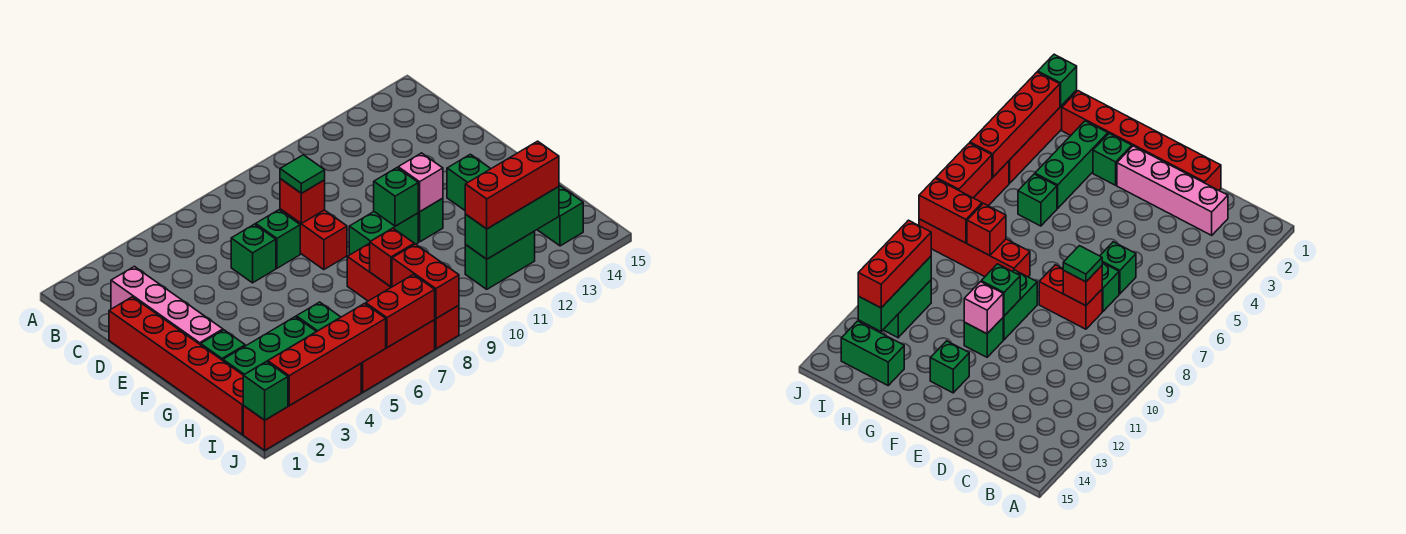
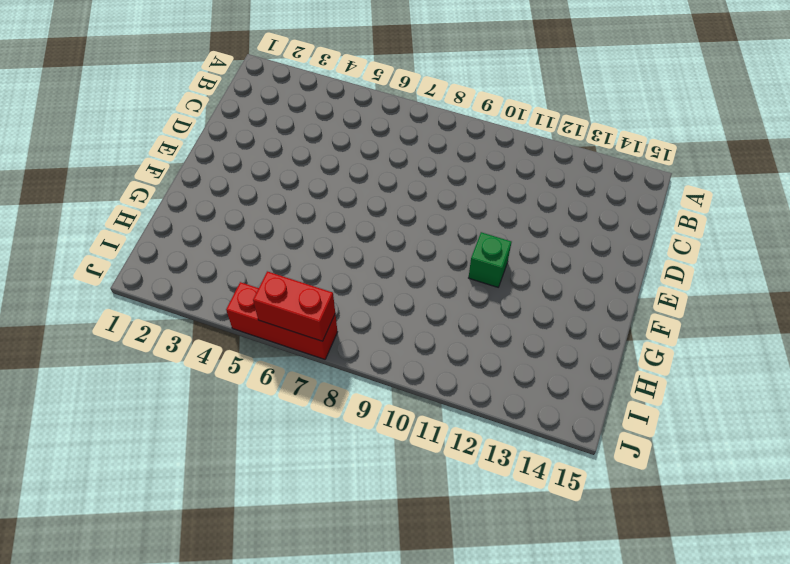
none -> pink brick C2:F2 level 1
none -> red brick D1:I1 level 1
none -> green brick D6 level 1

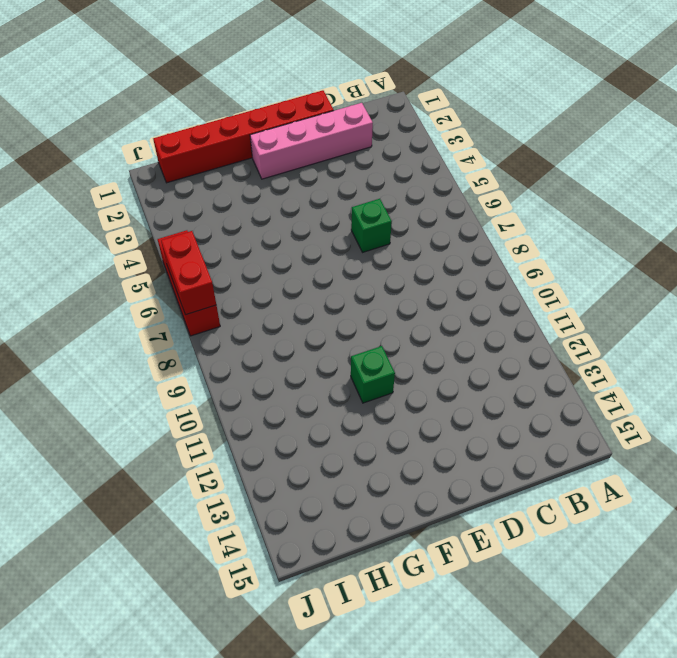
none -> green brick D7 level 1
none -> red brick D8:E8 level 1
none -> green brick F9:F10 level 1

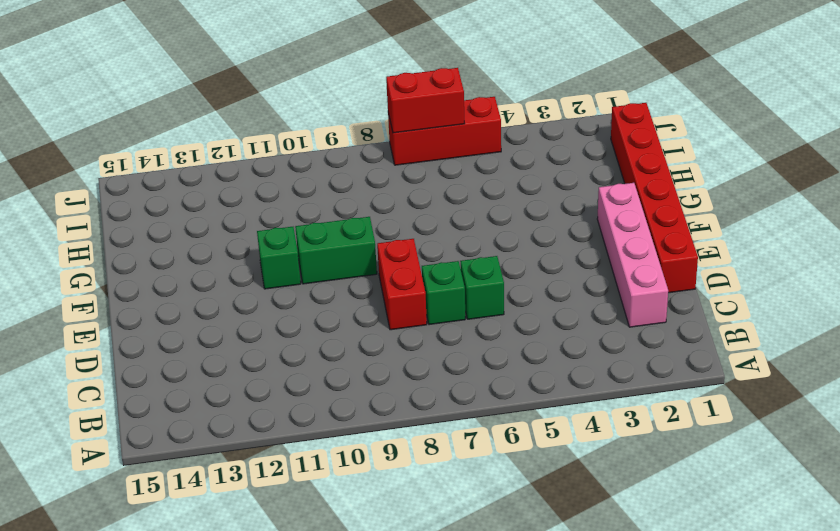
none -> green brick F13 level 1
none -> green brick G2 level 1
none -> red brick G8:J8 level 1

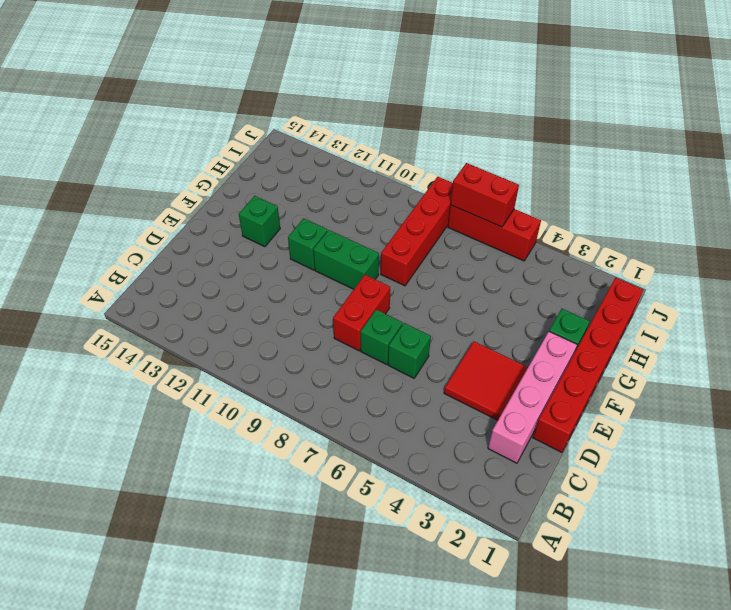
red tile D3:E4 level 1 -> none
none -> green brick H2:H4 level 1
none -> green brick H5 level 1
none -> green brick H14:I14 level 1

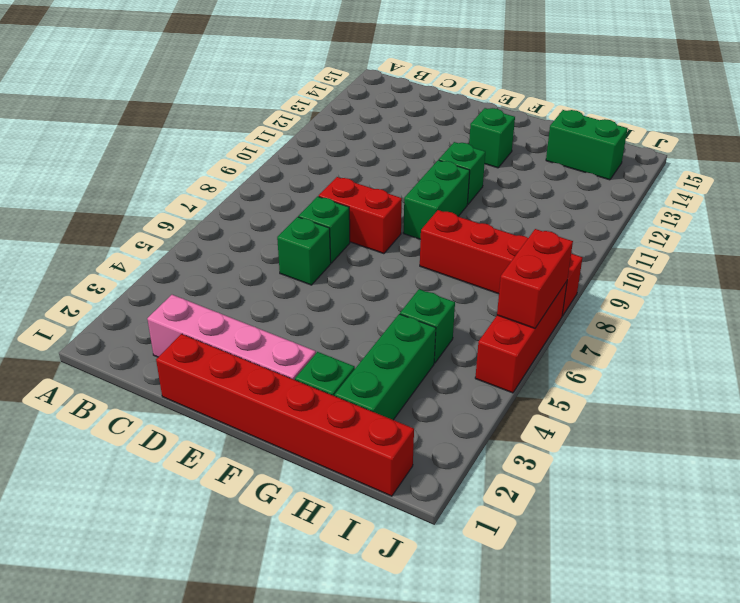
none -> green brick I11:I12 level 1
none -> red brick J1:J4 level 1
none -> red brick D8 level 2

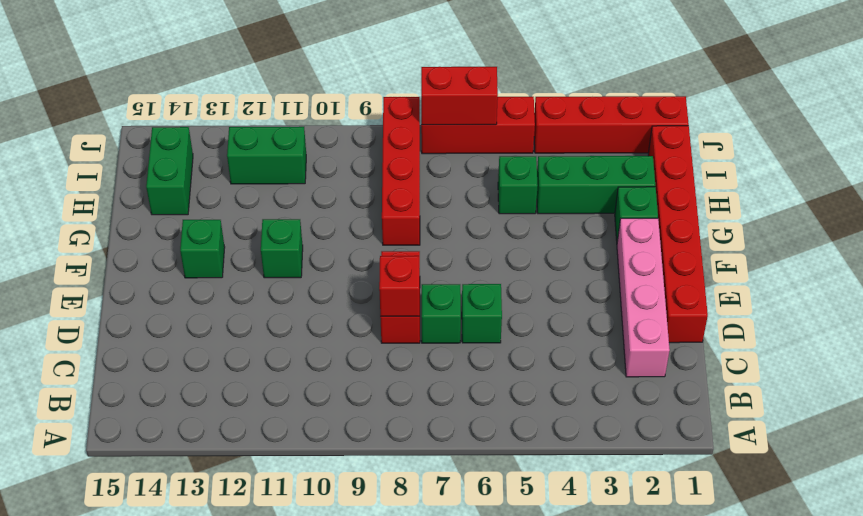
none -> green brick F9:F10 level 1
none -> green brick F10 level 2
none -> pink brick F11 level 2

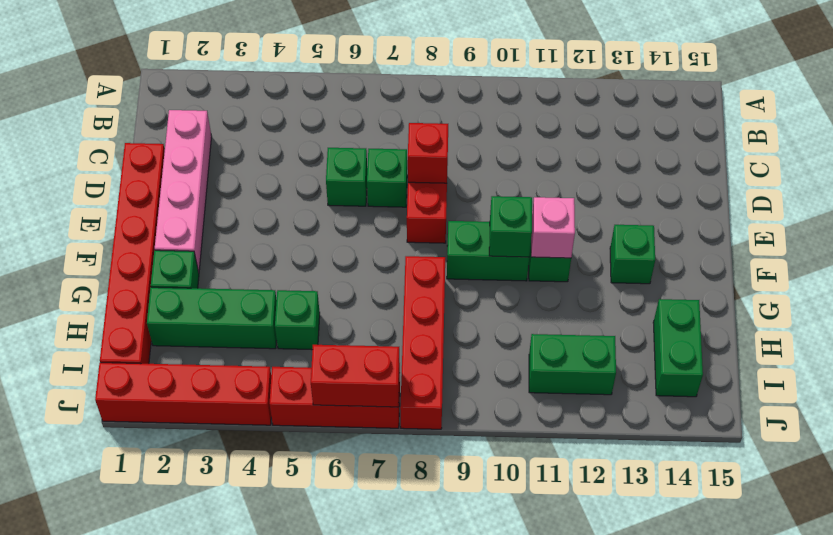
none -> red brick H8 level 2
none -> red brick I8:J8 level 2
none -> green brick I11:I13 level 2

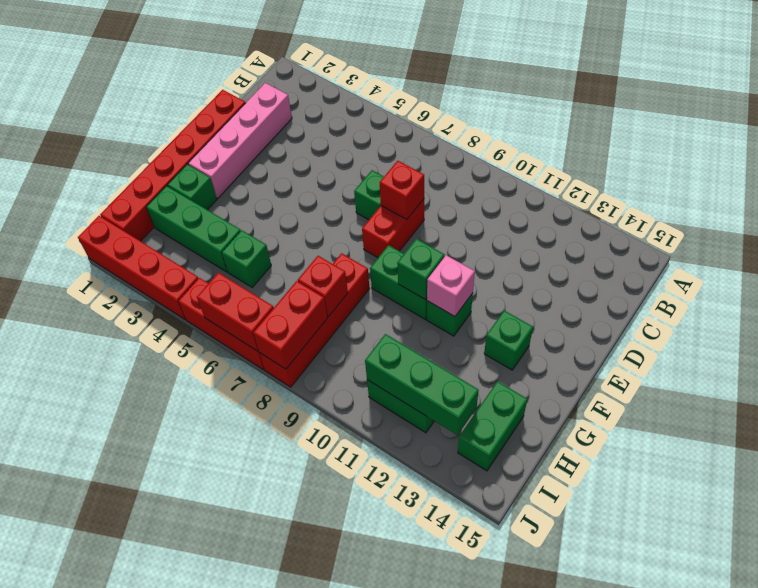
none -> green brick D6 level 1
none -> green brick J1 level 2
none -> red brick J2:J5 level 2

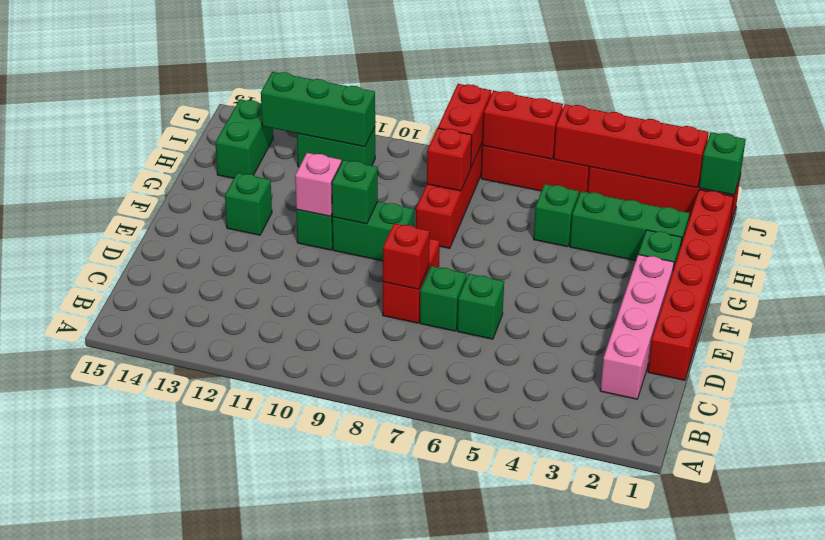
none -> green tile D8 level 3
none -> red brick I11:I13 level 3

